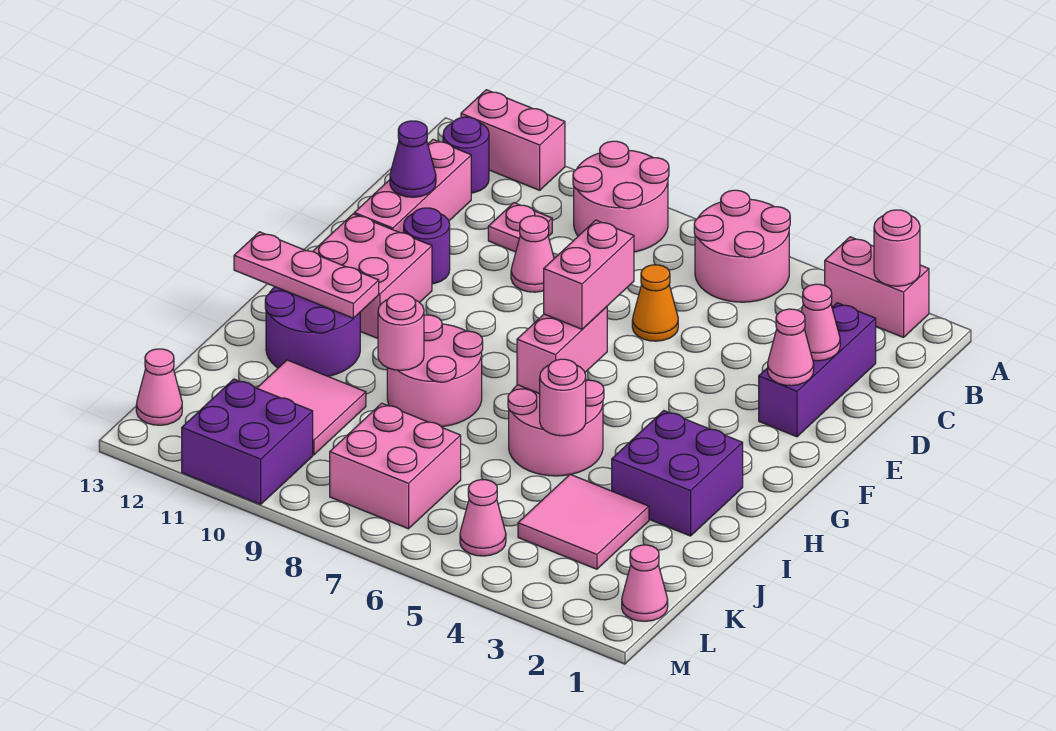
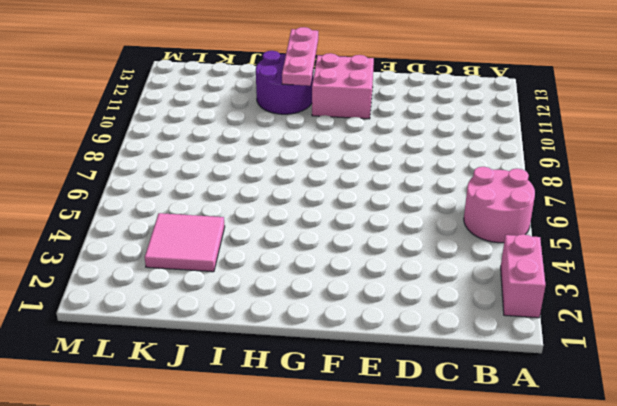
none -> pink round brick A8:B9 level 1
none -> pink brick A11:A12 level 1
none -> purple round brick B12 level 1
none -> purple brick C2:E2 level 1

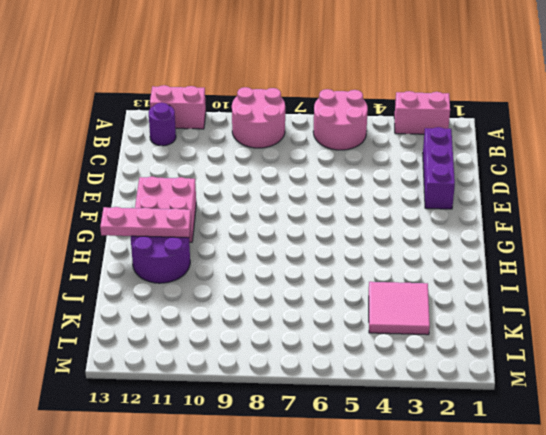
none -> pink plate C10 level 1
none -> pink brick C12:E12 level 1
none -> orange cone D6 level 1
none -> pink cone D9 level 1

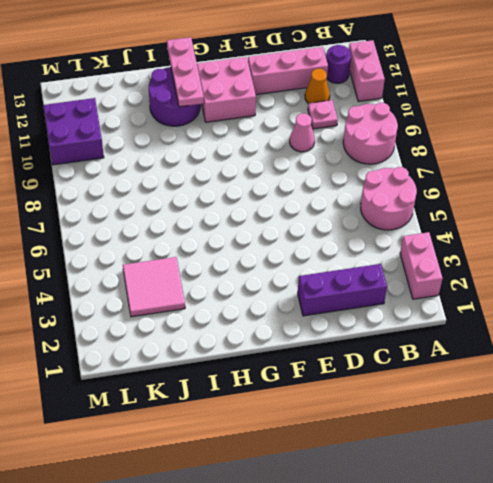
orange cone C11 level 1 -> orange cone D6 level 1
none -> purple round brick E11 level 1
none -> purple brick H2:I3 level 1
none -> pink round brick H5:I6 level 1
none -> pink round brick H8:I9 level 1

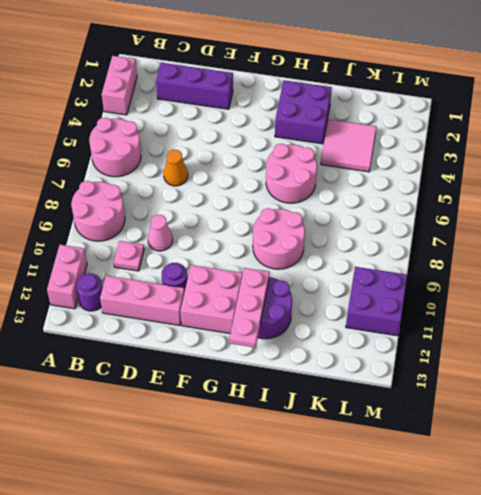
none -> pink tile J10:K11 level 1
none -> pink brick K7:L8 level 1
none -> pink cone L1 level 1
none -> pink cone L5 level 1

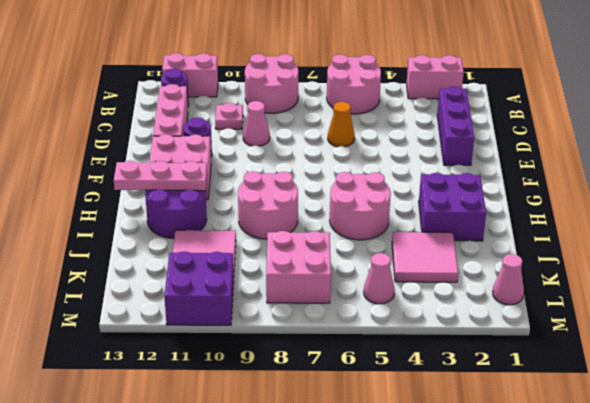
none -> pink cone L13 level 1
none -> pink round brick A2 level 2
none -> pink cone D2 level 2
none -> purple cone D12 level 2

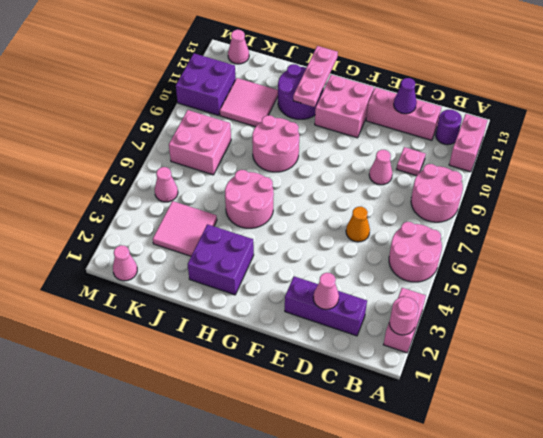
none -> purple round brick E11 level 1
none -> pink cone E2 level 2
none -> pink brick G6:H6 level 2
none -> pink round brick I5 level 2

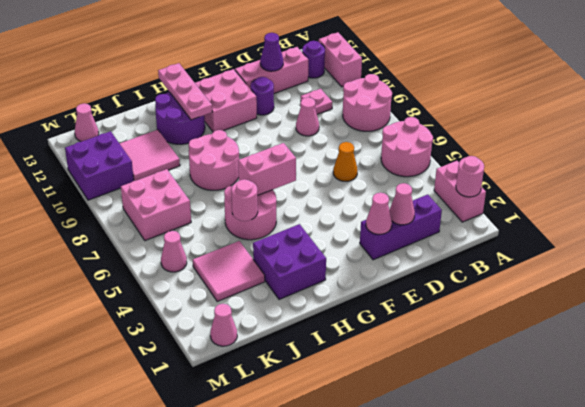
none -> pink round brick I9 level 2
none -> pink brick F6:G6 level 3

